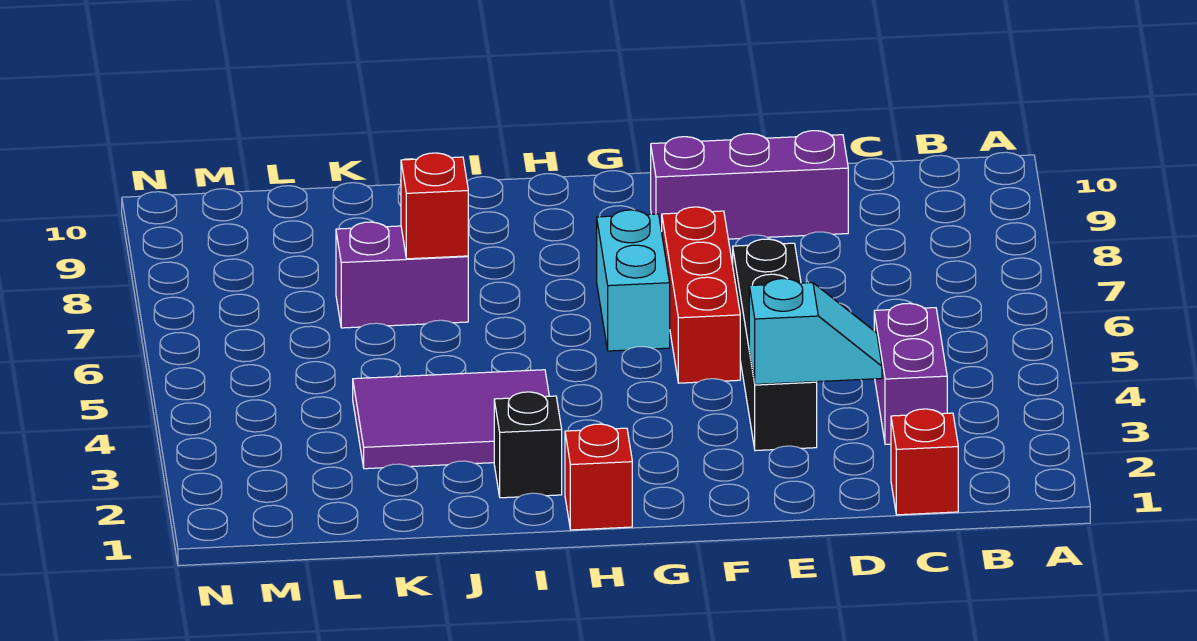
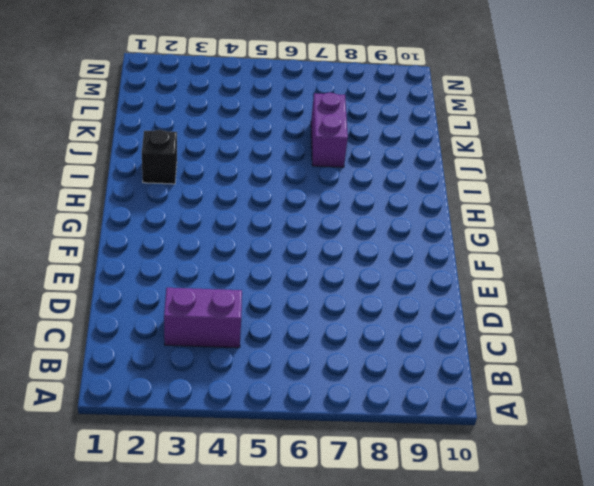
none -> red brick C1 level 1
none -> purple brick D9:F9 level 1
none -> black brick E3:E6 level 1

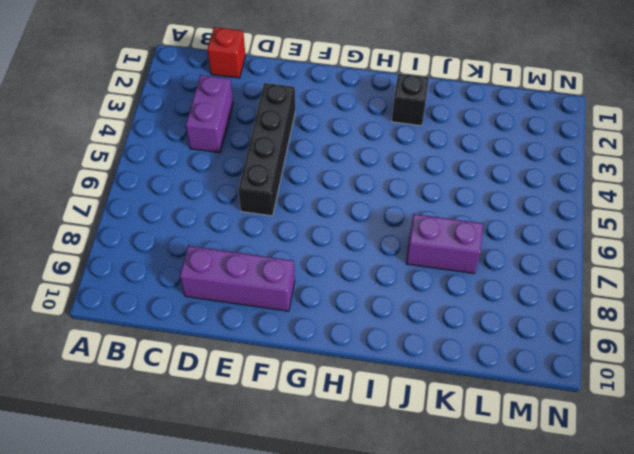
none -> red brick F5:F7 level 1
none -> cyan brick G6:G7 level 1
none -> red brick H1 level 1

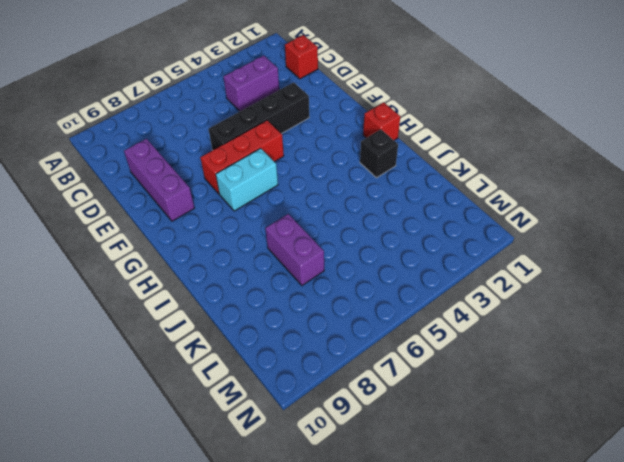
none -> purple tile I3:K4 level 1
none -> cyan slope D3:E3 level 2 top E
none -> red brick J7 level 2

